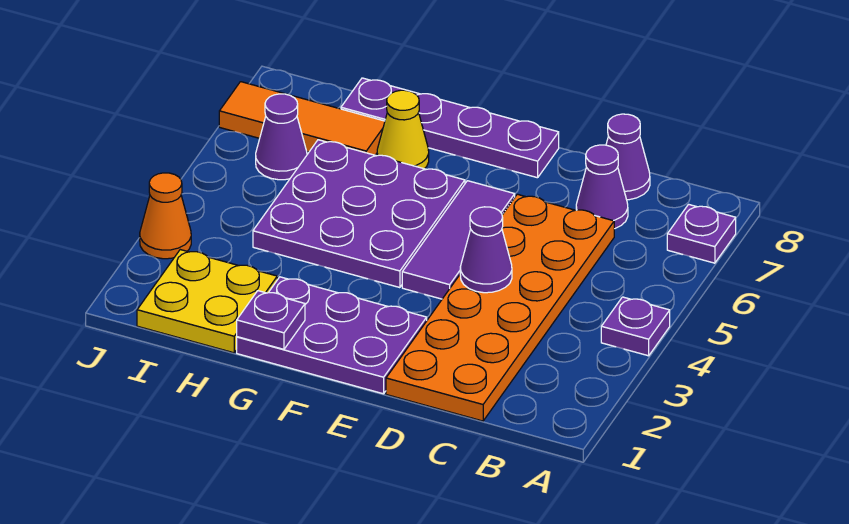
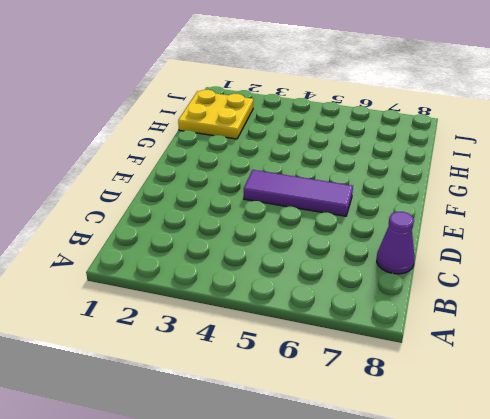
none -> purple plate A4 level 1
none -> purple plate A7 level 1
none -> orange plate C1:D6 level 1

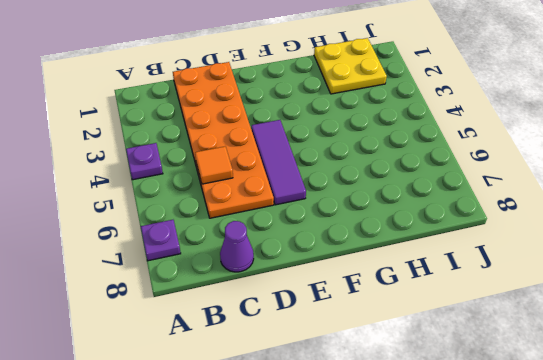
orange tile C5 level 2 -> none
none -> purple cone C7 level 1
none -> purple plate E1:G2 level 1
none -> purple plate E8:H8 level 1

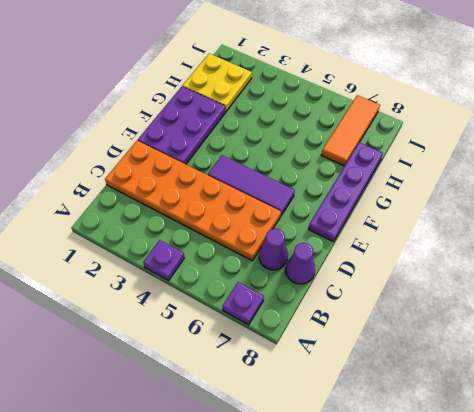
none -> purple plate F4:H6 level 1
none -> yellow cone G7 level 1
none -> purple cone I6 level 1

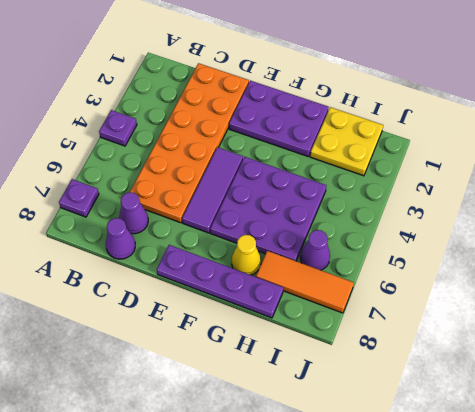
none -> orange cone J3 level 1
none -> purple cone D4 level 2
none -> purple plate G1 level 2

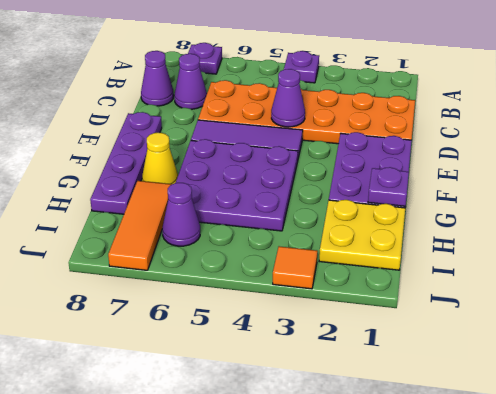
orange tile J3 level 1 -> orange cone J3 level 1

